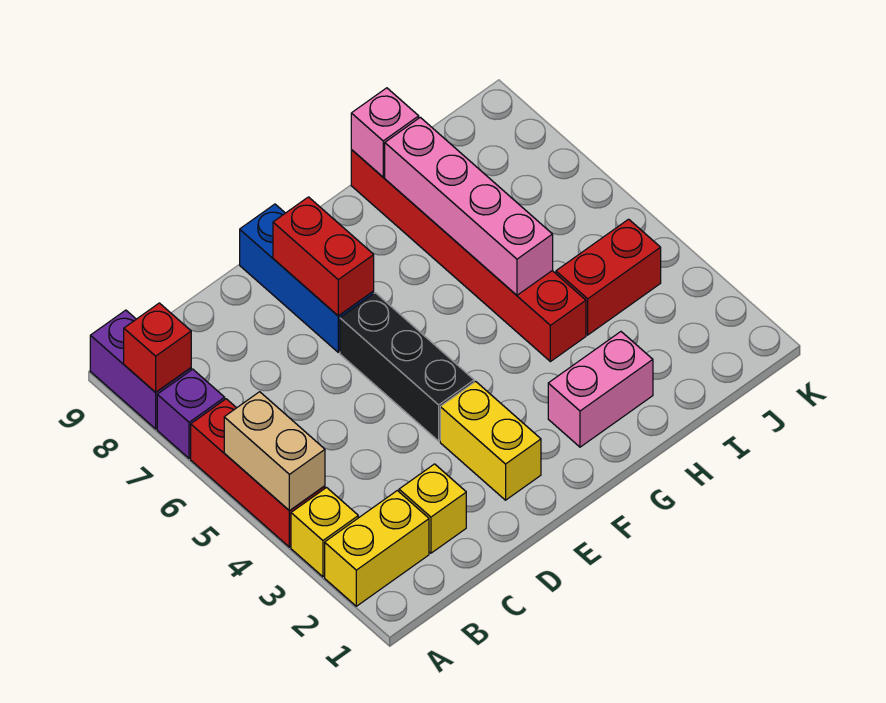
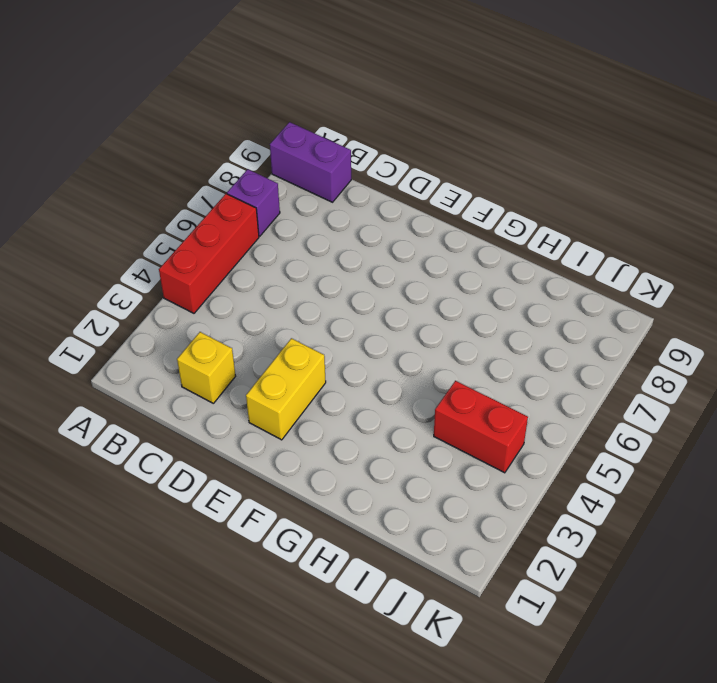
purple brick A9:B9 level 1 -> purple brick A8:A9 level 1
none -> yellow brick A2:B2 level 1
none -> yellow brick A3 level 1
none -> black brick E4:E6 level 1

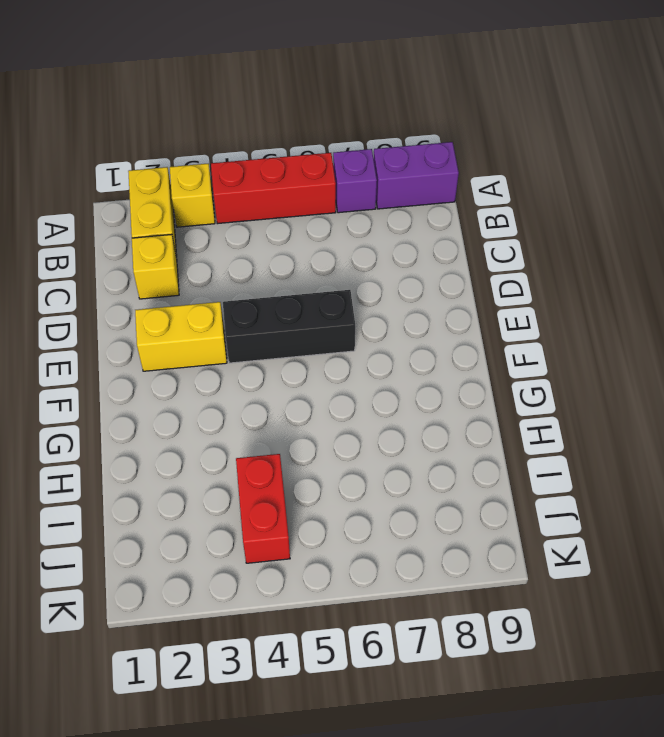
none -> blue brick E7:E9 level 1
none -> pink brick G2:H2 level 1
none -> red brick H4:H9 level 1

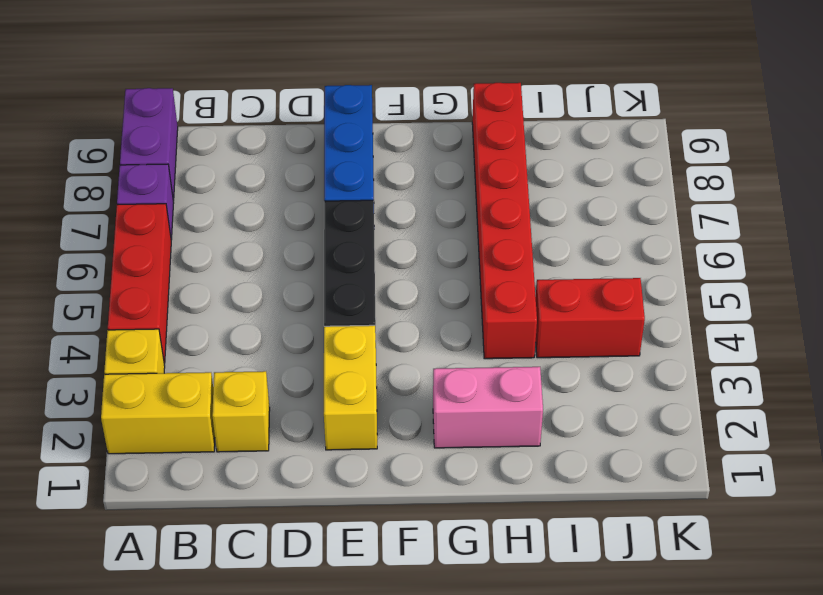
none -> tan brick A4:A5 level 2
none -> red brick A8 level 2
none -> red brick E7:E8 level 2

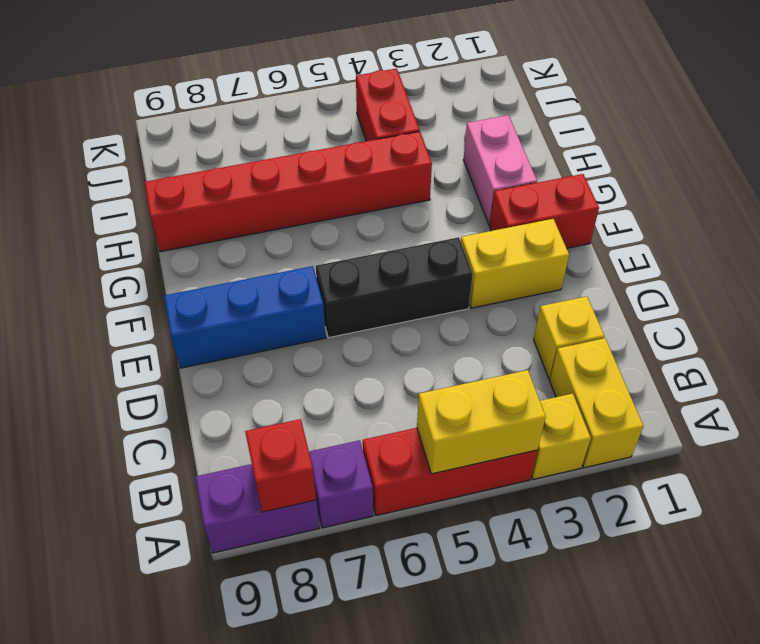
yellow brick A4:A5 level 2 -> tan brick A4:A5 level 2
red brick F1:F2 level 1 -> red brick E7:E8 level 2
none -> pink brick H5:H8 level 2
none -> pink brick H9 level 2

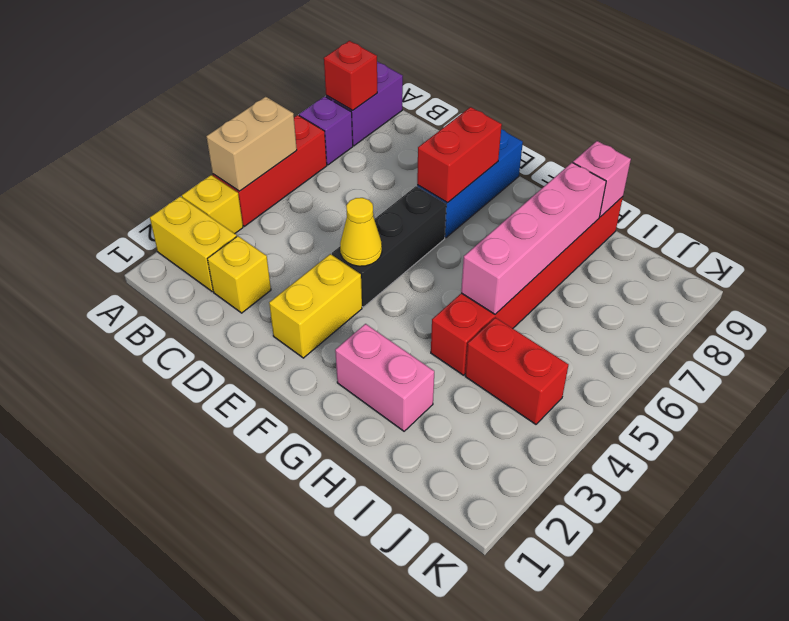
yellow cone E4 level 2 -> none

